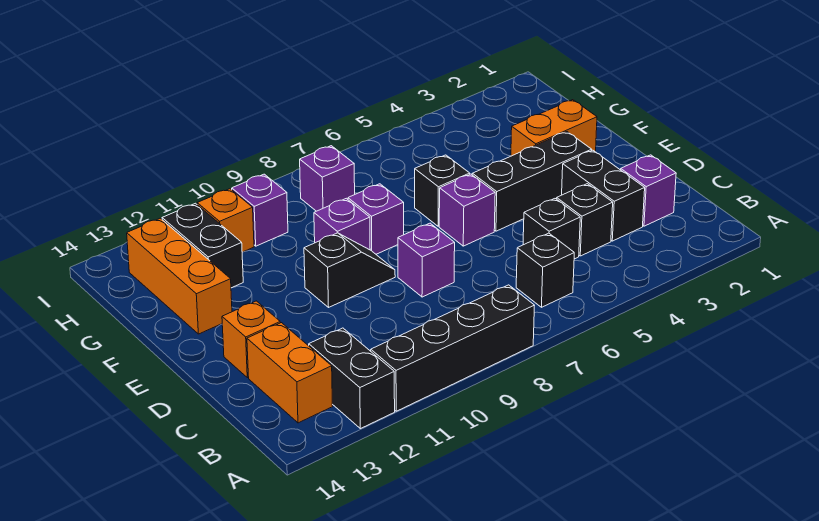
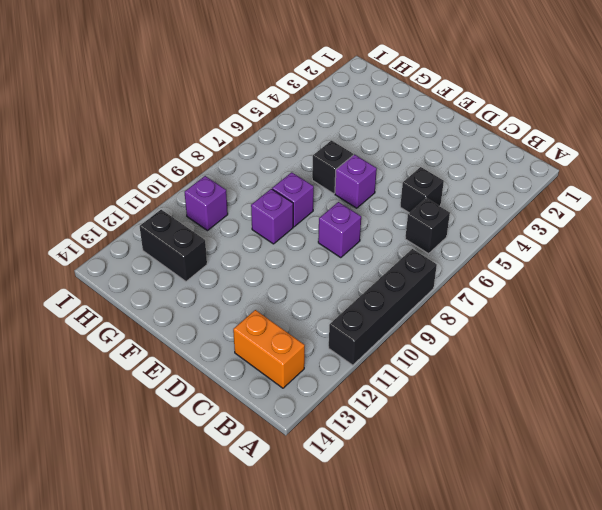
none -> black brick A12:B12 level 1
none -> purple brick C2 level 1
none -> black brick C3:D3 level 1

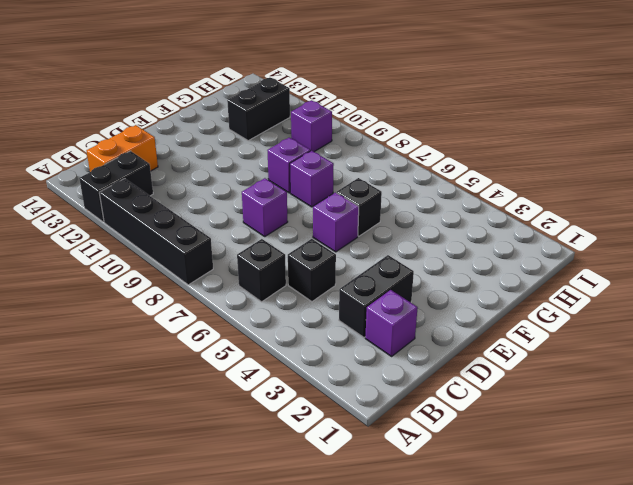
none -> black brick C4 level 1
none -> orange brick D13 level 1
none -> black brick E3:E5 level 1

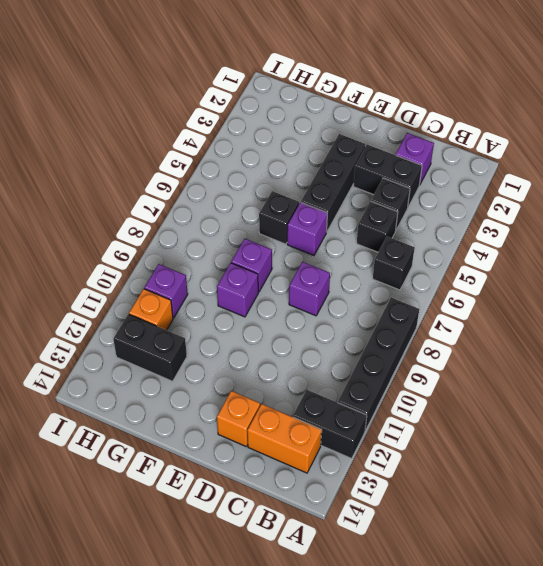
none -> black slope E9:E10 level 1 top 10
none -> orange brick F2:F3 level 1
none -> orange brick F13:H13 level 1

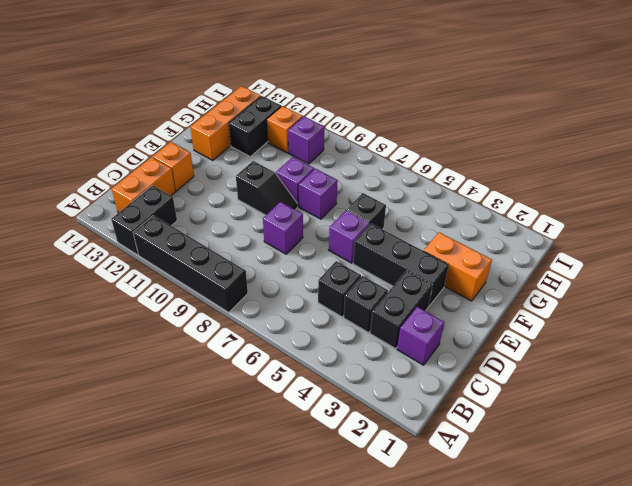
none -> black brick B6 level 1
none -> purple brick H8 level 1

